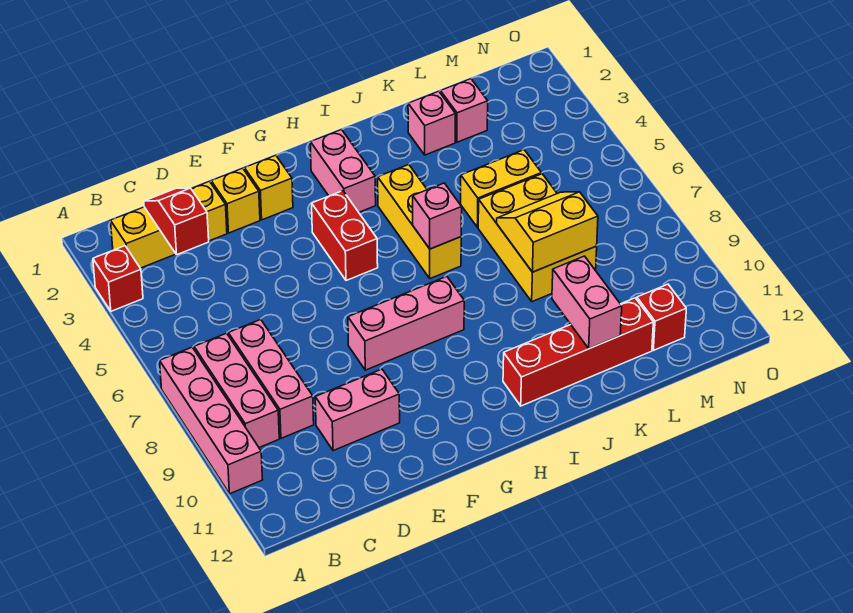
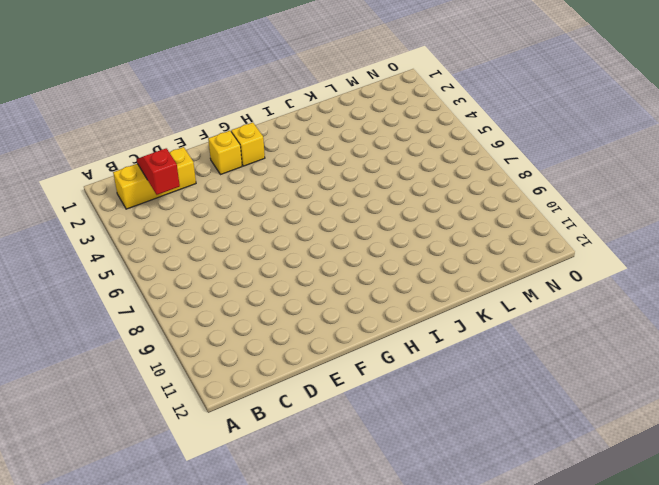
yellow brick G2 level 1 -> yellow brick E2 level 1
none -> red brick A3 level 1
none -> pink brick A7:A10 level 1
none -> pink brick B7:B9 level 1

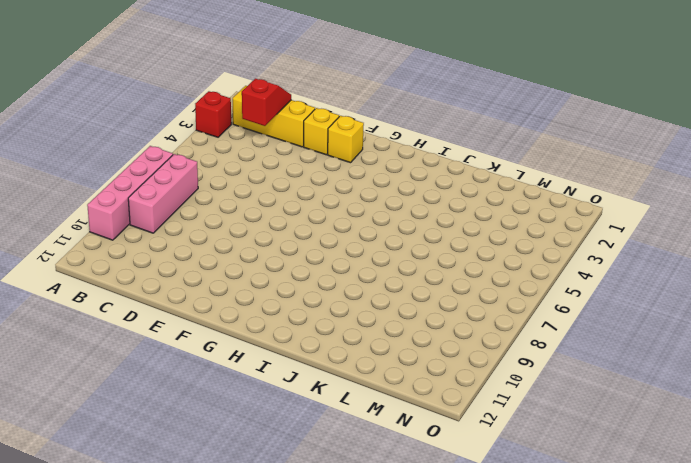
none -> pink brick C7:C9 level 1
none -> pink brick D10:E10 level 1
none -> pink brick F8:H8 level 1

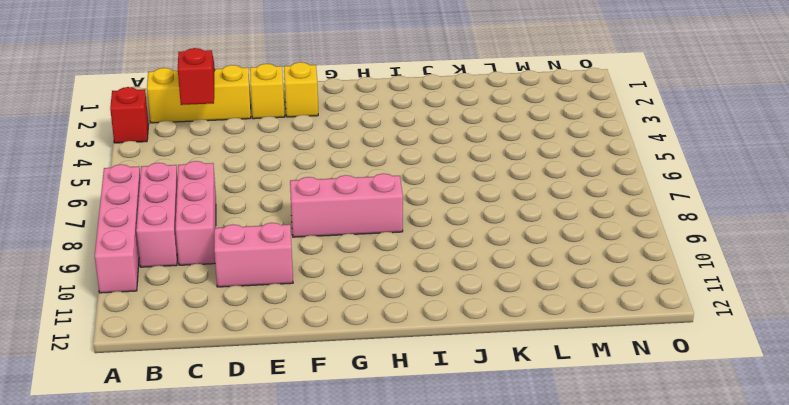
none -> red brick G4:G5 level 1
none -> pink brick H2:H3 level 1
none -> yellow brick I4:I6 level 1

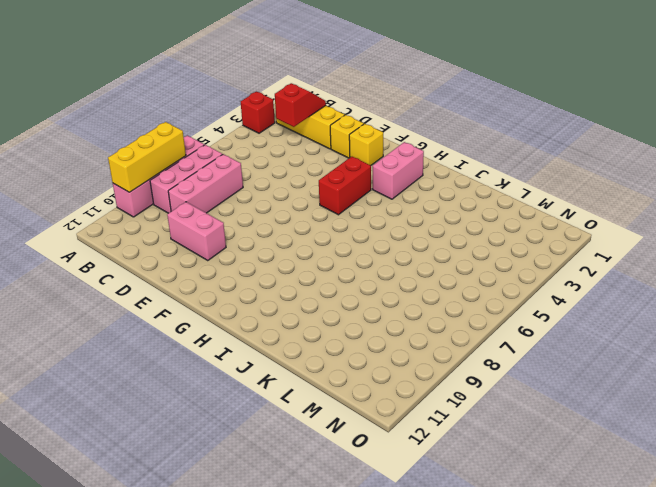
yellow brick A8:A10 level 2 -> yellow brick I4:I6 level 1
none -> pink brick F8:H8 level 1
none -> red brick I11:L11 level 1
none -> pink brick K2 level 1

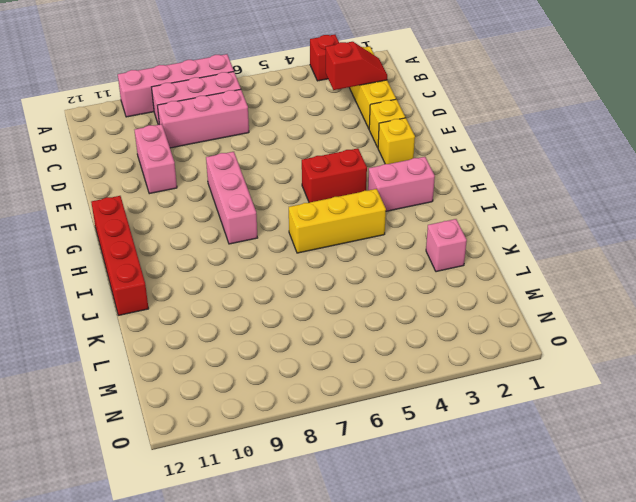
red brick G12:J12 level 1 -> red brick I11:L11 level 1
none -> yellow brick K5:L5 level 1
none -> yellow brick K6:L8 level 1
none -> pink brick L2 level 1

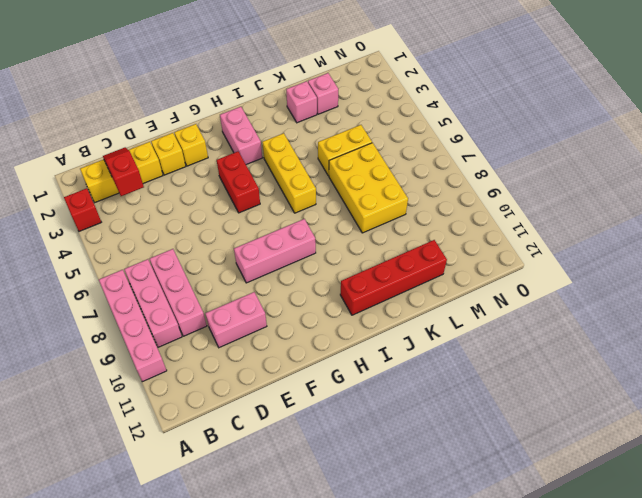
none -> red brick M11 level 1
none -> pink brick I6 level 2
none -> yellow slope K7:L8 level 2 top 8

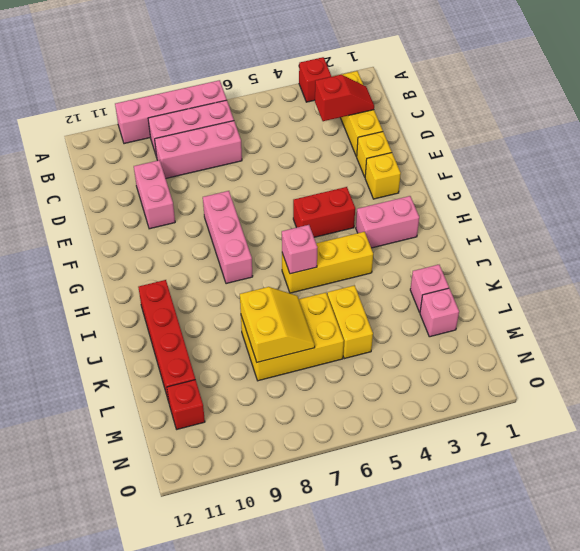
none -> pink brick K10:K11 level 2

